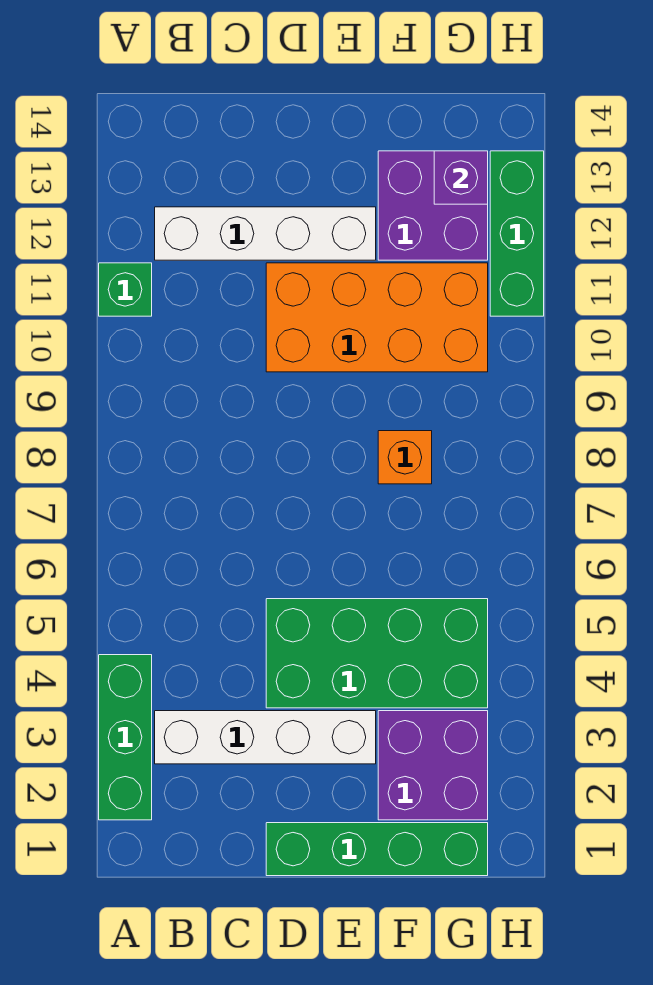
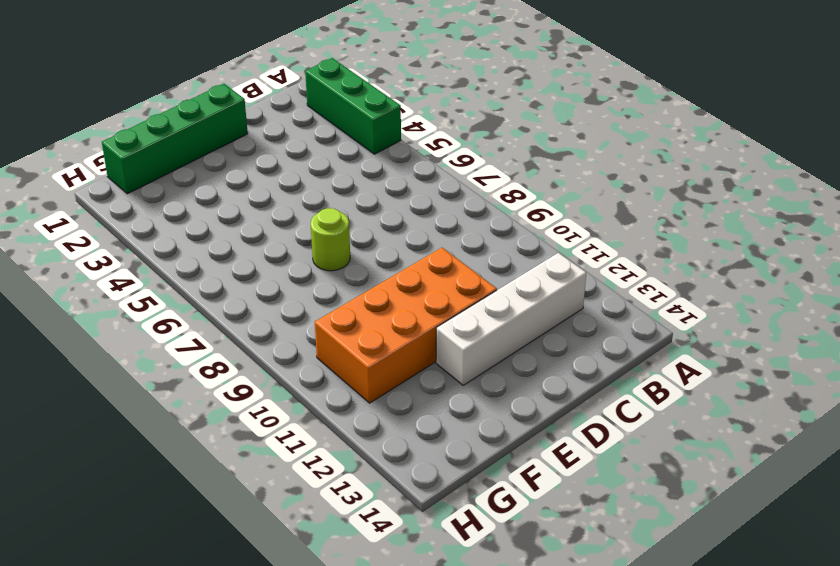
lime round brick E7 level 1 -> none
none -> green brick A11 level 1
none -> white brick B3:E3 level 1
none -> green brick D4:G5 level 1

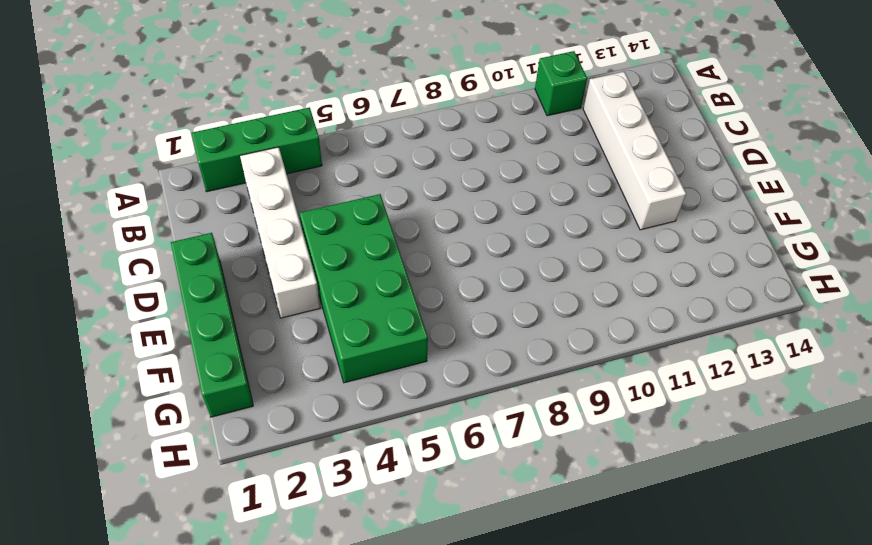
none -> orange brick D10:G11 level 1
none -> purple brick F2:G3 level 1
none -> orange brick F8 level 1

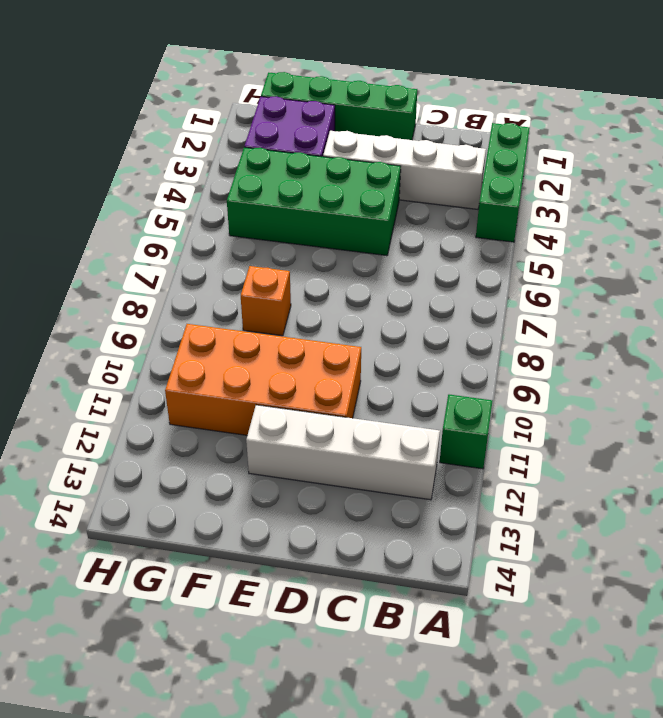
none -> purple brick F12:G13 level 1
none -> green brick H11:H13 level 1
none -> purple brick G13 level 2

